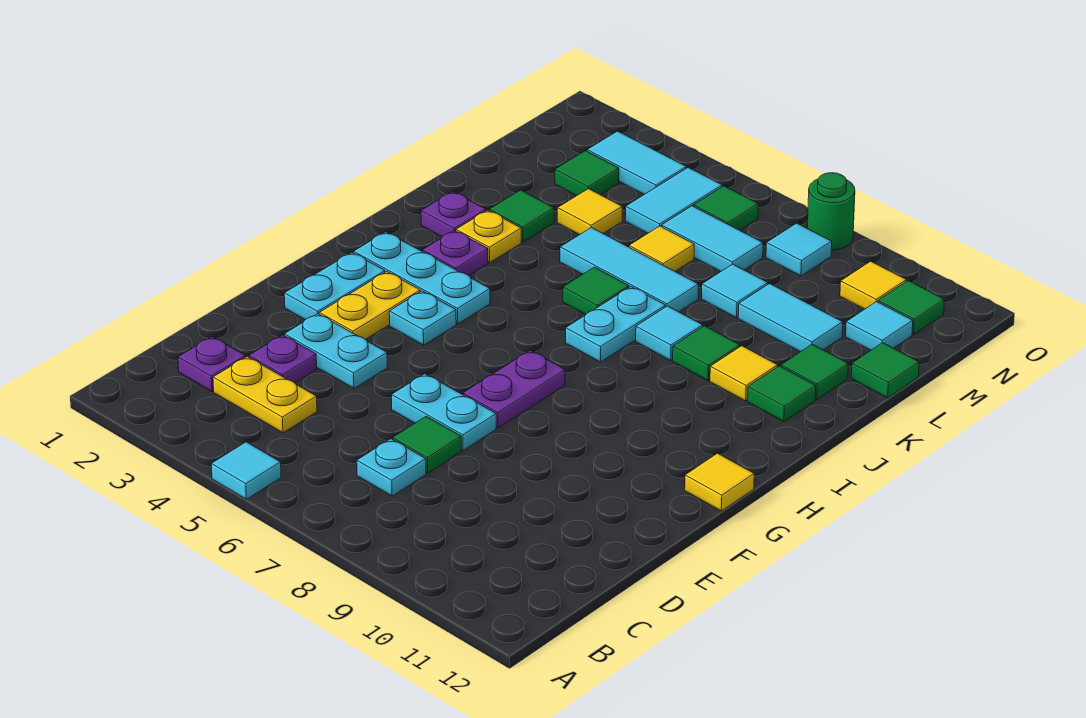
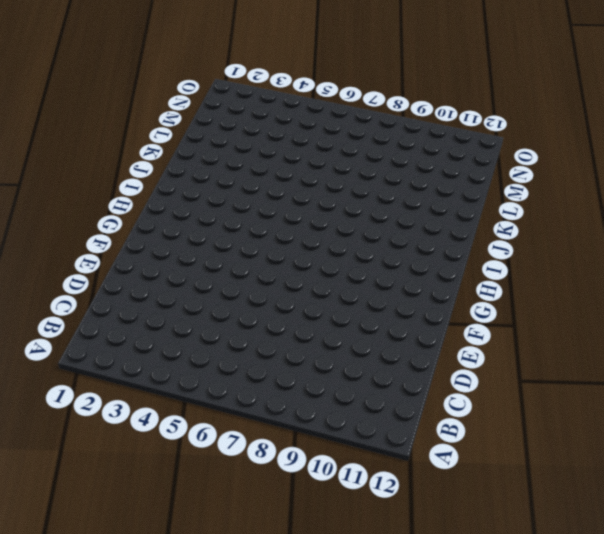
none -> cyan tile A5 level 1
none -> purple plate C2 level 1
none -> yellow plate C3:C4 level 1
none -> cyan plate C7 level 1

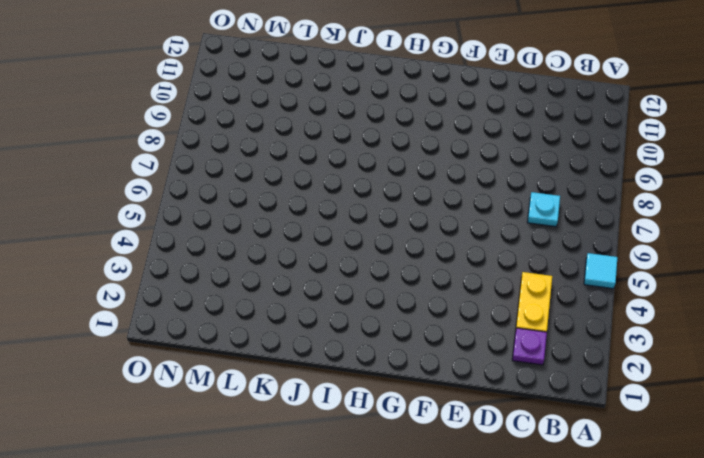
none -> purple plate D3 level 1
none -> green tile D7 level 1
none -> cyan plate E3:E4 level 1
none -> cyan plate E6:E7 level 1

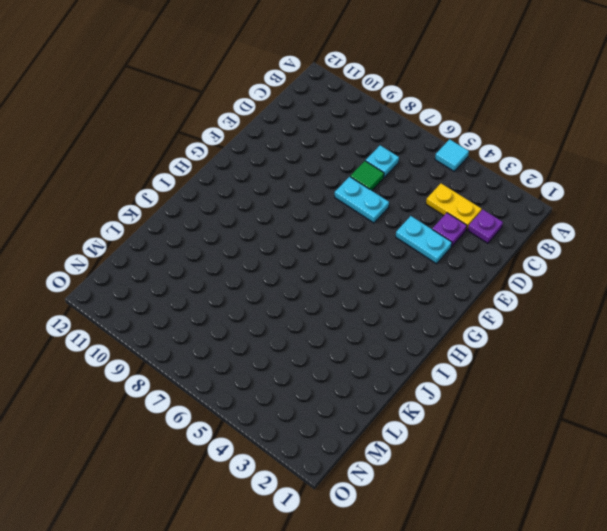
none -> cyan plate F2:G2 level 1
none -> yellow plate F3:G3 level 1
none -> purple plate F7:G7 level 1
none -> cyan plate G4 level 1

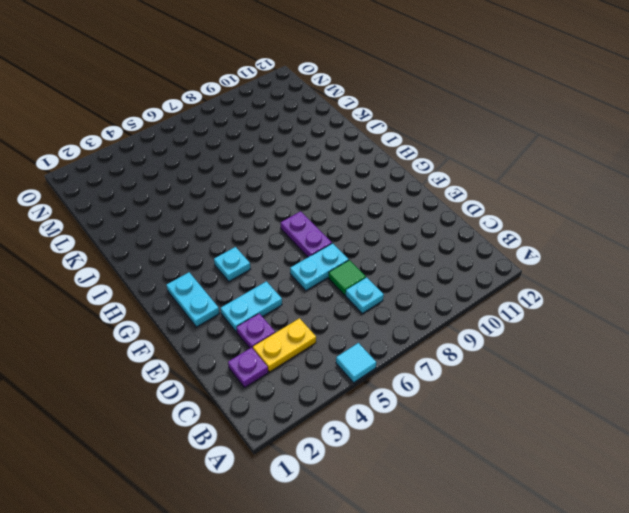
none -> yellow plate F3:G3 level 1
none -> yellow tile G12 level 1
none -> cyan plate H2:H4 level 1
none -> purple plate I3 level 1

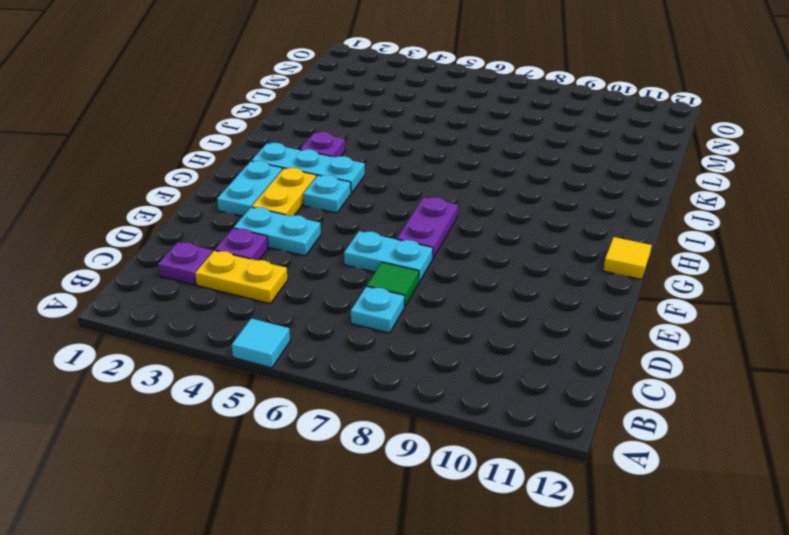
none -> cyan plate I7:J7 level 1
none -> purple plate J2 level 1
none -> yellow plate J3 level 1
none -> green tile J6 level 1

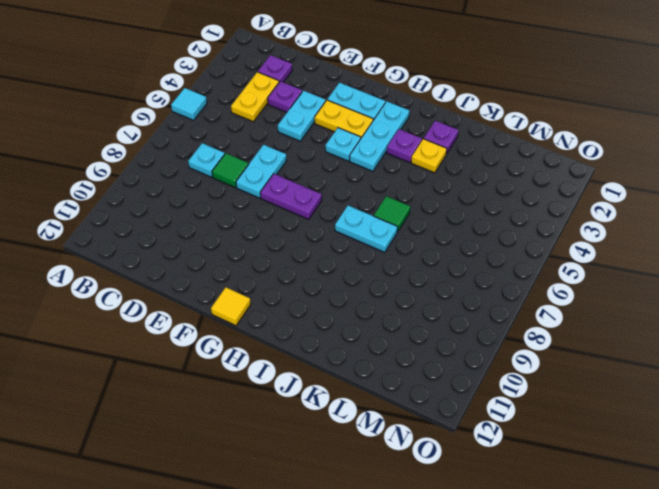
none -> cyan tile J8 level 1
none -> green tile J9 level 1
none -> yellow tile J10 level 1
none -> green tile J11 level 1

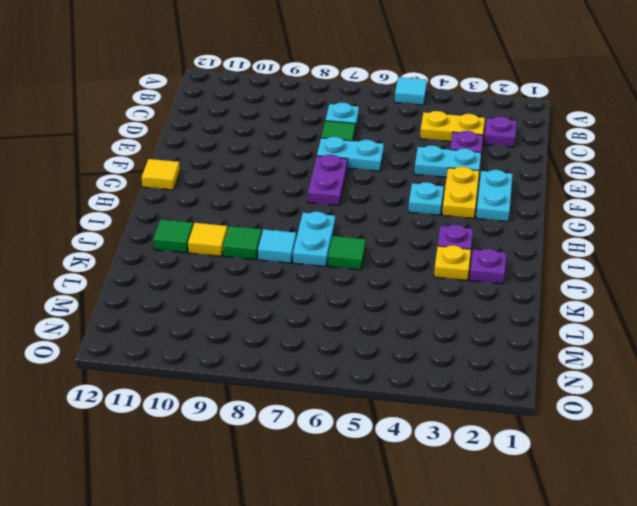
none -> cyan plate H2:H4 level 1
none -> green tile K3 level 1
none -> cyan tile K5:K7 level 1
none -> green tile K11 level 1

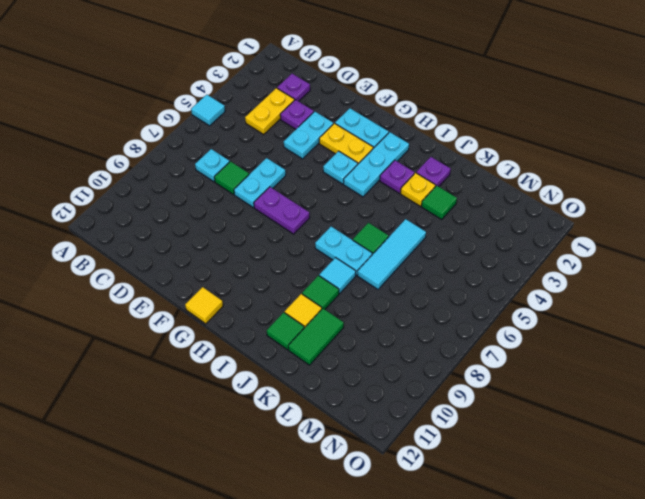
green tile K10:K11 level 1 -> green tile K11 level 1
none -> yellow tile L4 level 1
none -> yellow tile L6 level 1
none -> cyan tile L8 level 1
none -> cyan tile L9:L10 level 1

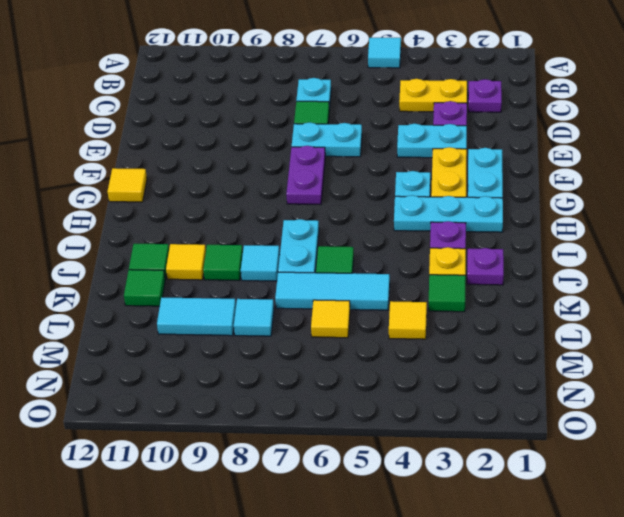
none -> green tile L12 level 1
none -> green tile M3 level 1
none -> cyan tile M5:N5 level 1
none -> cyan tile M6:M7 level 1

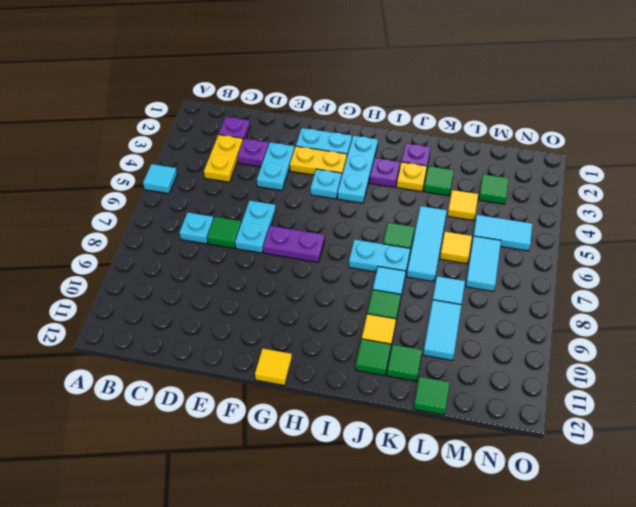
none -> cyan tile M11 level 1
none -> cyan tile N3:N4 level 1
none -> green tile N6 level 1
none -> cyan tile N8 level 1

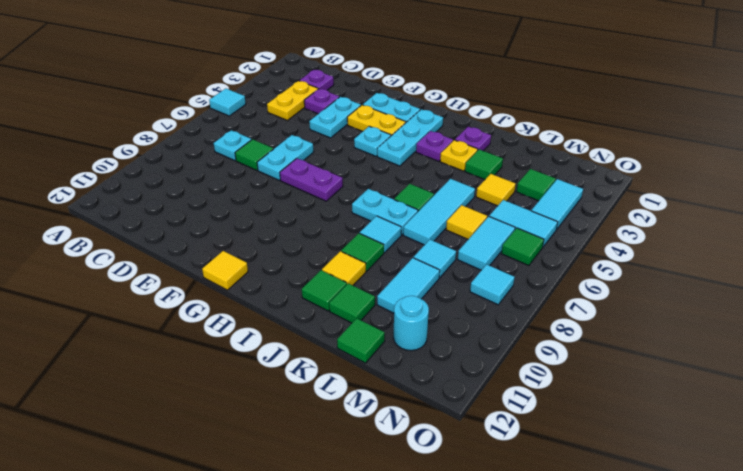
cyan round brick M11 level 1 -> cyan tile M11 level 1
none -> yellow tile N10 level 1
none -> green tile N11 level 1
none -> green round brick O8 level 1

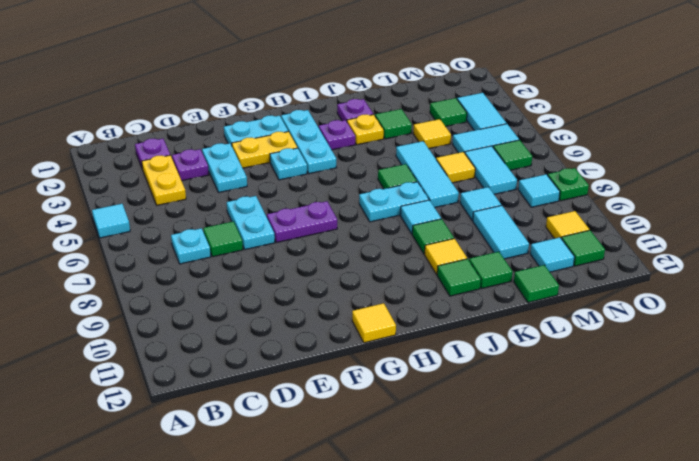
green plate O8 level 1 -> green round brick O8 level 1

